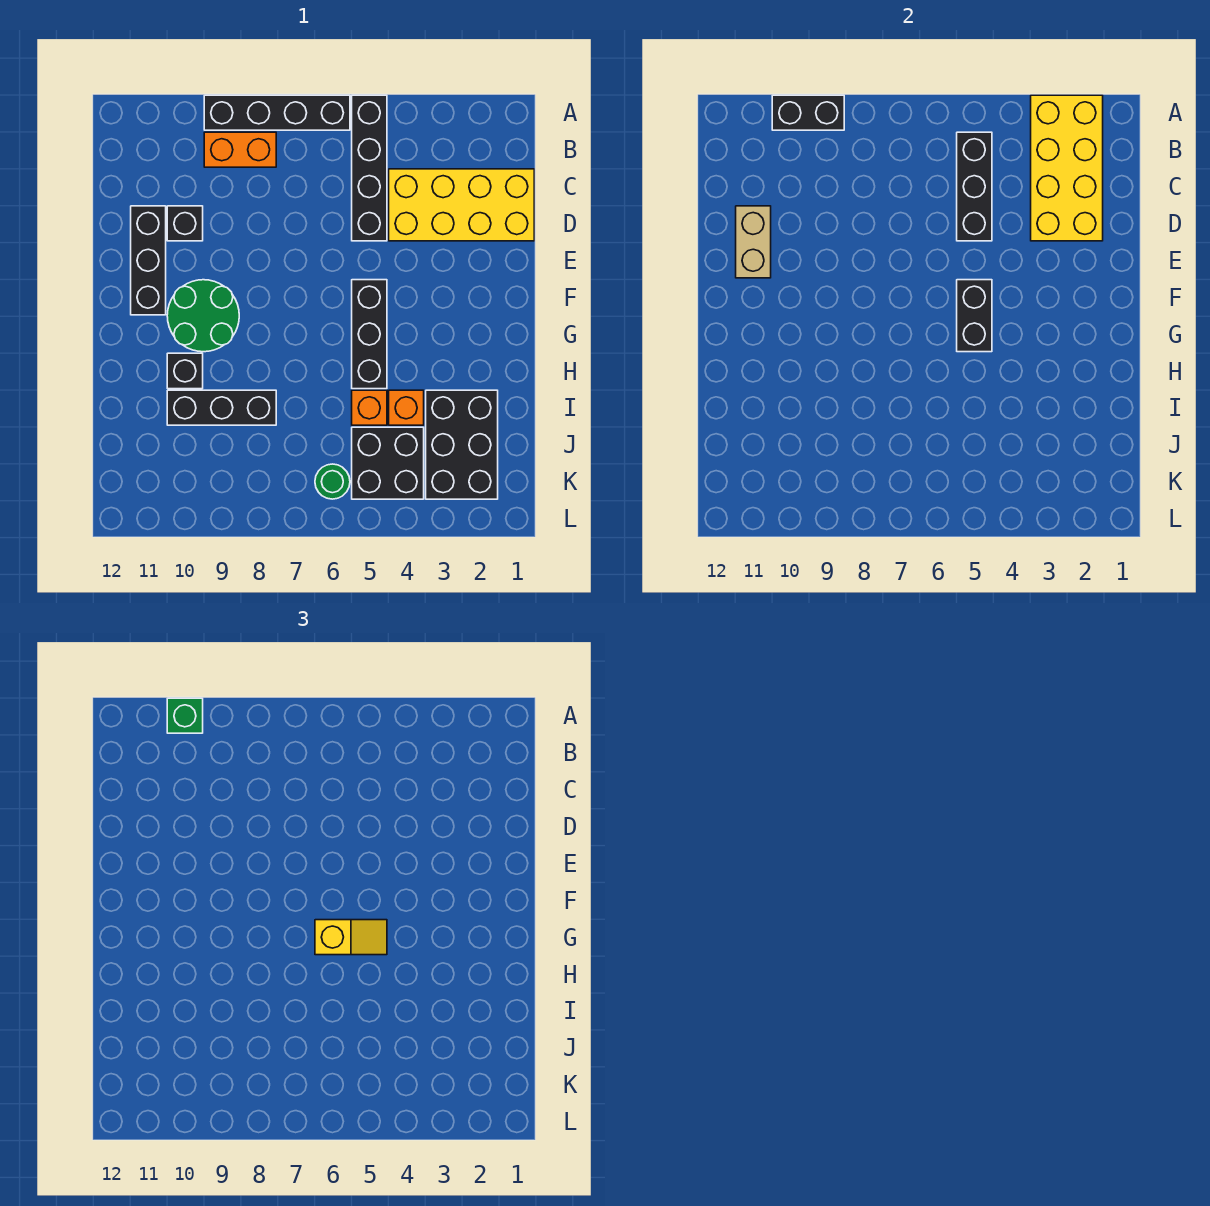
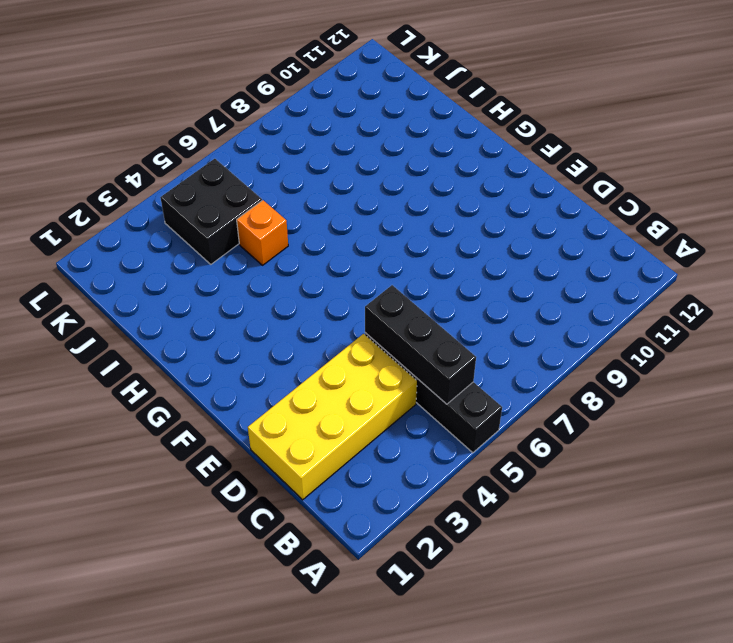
none -> black brick A6:A9 level 1
none -> orange brick B8:B9 level 1
none -> black brick D10 level 1

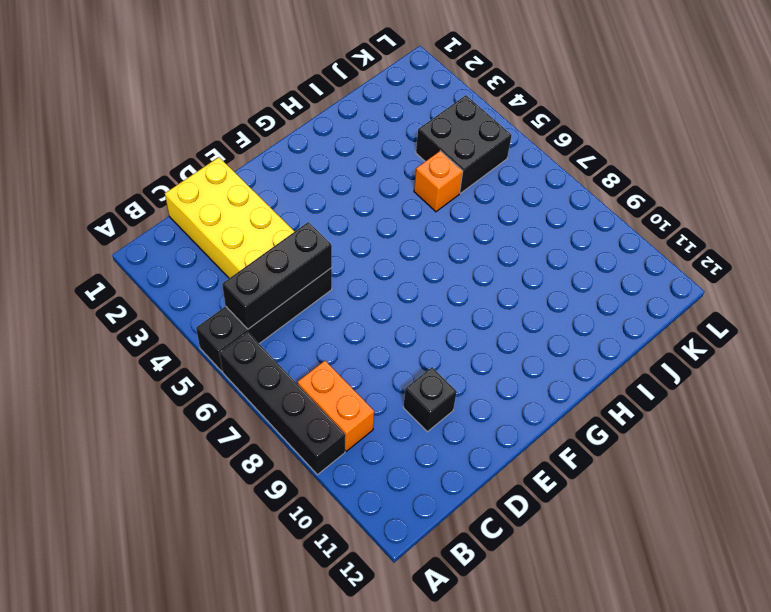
none -> black brick D11:F11 level 1
none -> black brick F5:H5 level 1
none -> green round brick F9:G10 level 1

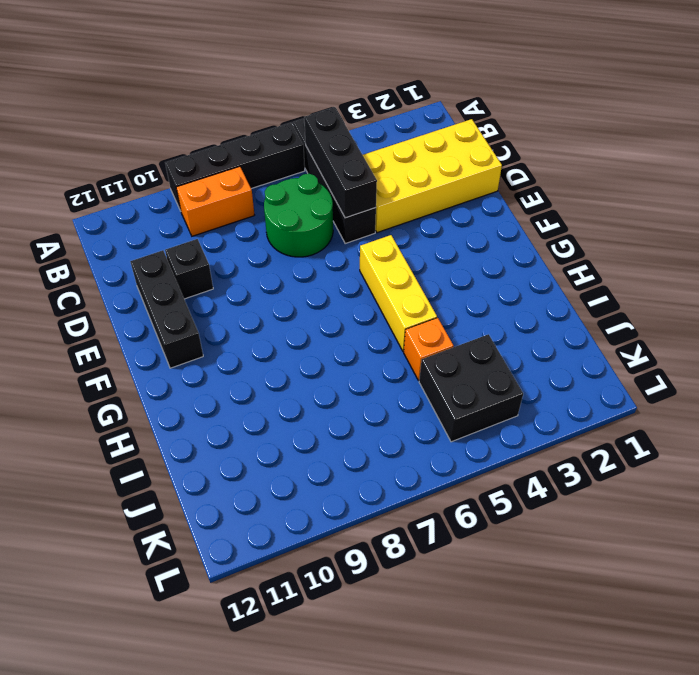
green round brick C6:D7 level 1 -> green round brick F9:G10 level 1
yellow brick F5:H5 level 1 -> black brick F5:H5 level 1
none -> black brick H10 level 1
none -> black brick I2:K3 level 1
none -> orange brick I4 level 1

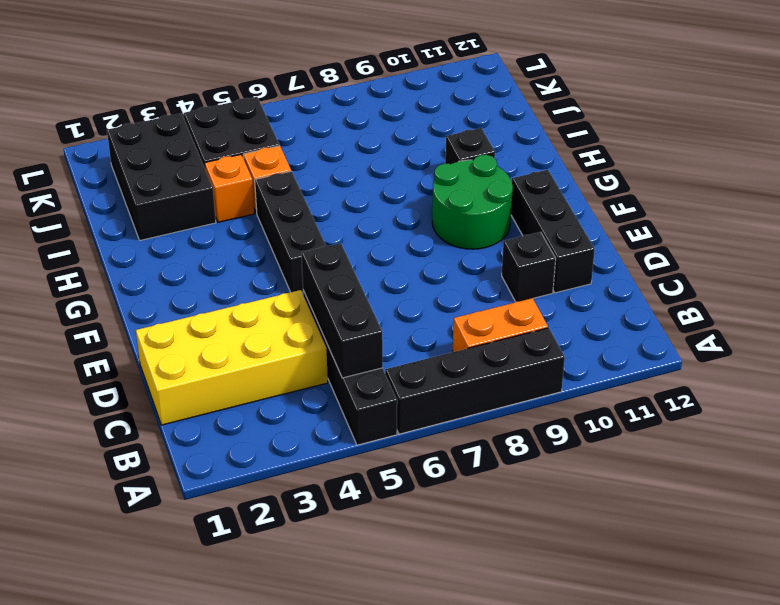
none -> black brick I8:I10 level 1
none -> green round brick K6 level 1
none -> yellow brick A2:D3 level 2

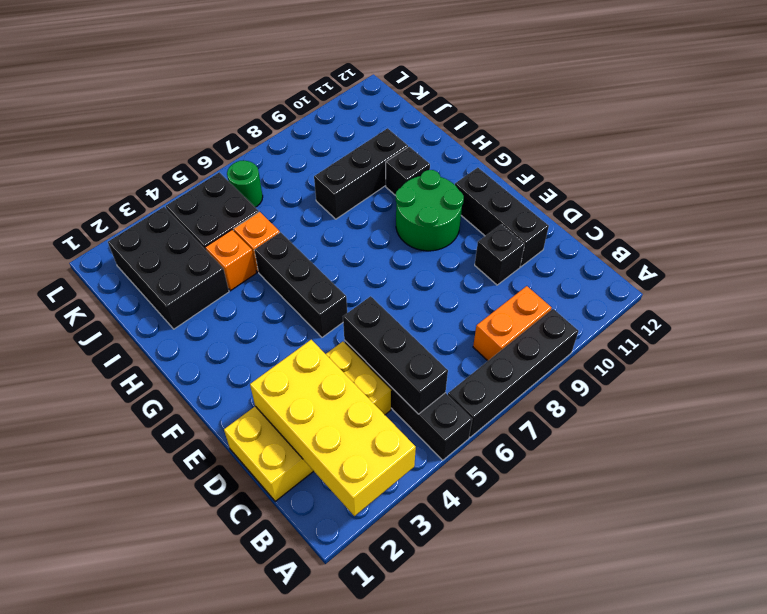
none -> black brick A9:A10 level 2
none -> tan brick D11:E11 level 2
none -> black brick F5:G5 level 2

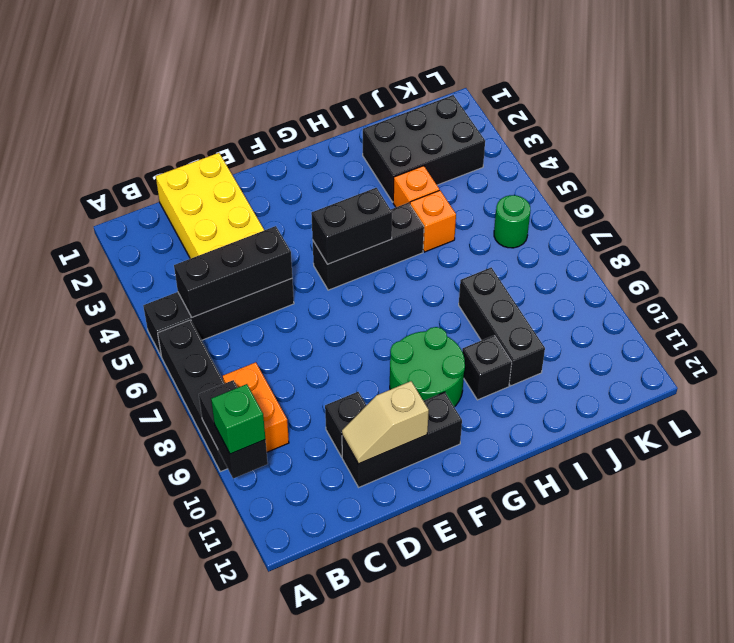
tan slope D11:E11 level 2 top E -> tan brick D11:E11 level 2
none -> black brick J4:K5 level 1
none -> yellow brick A2:D3 level 2
none -> yellow slope G5:G6 level 3 top 6

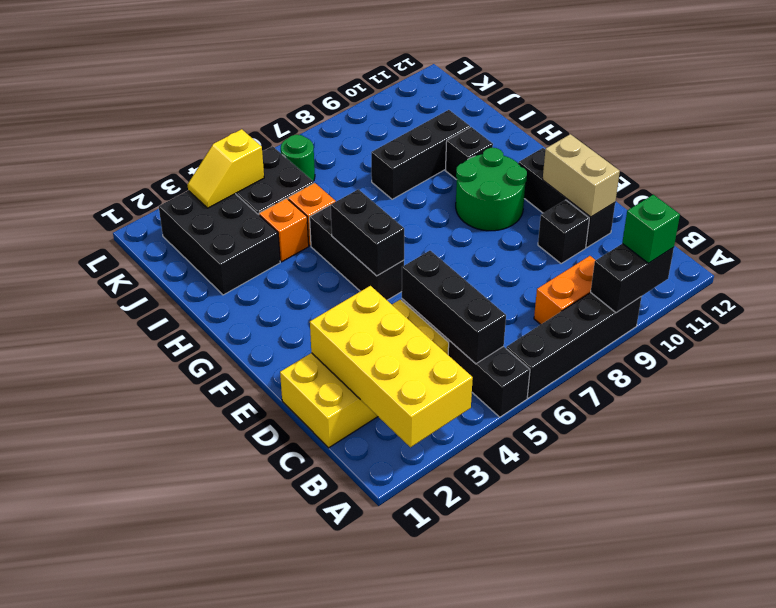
yellow slope K3:K4 level 2 top 4 -> yellow slope G5:G6 level 3 top 6

